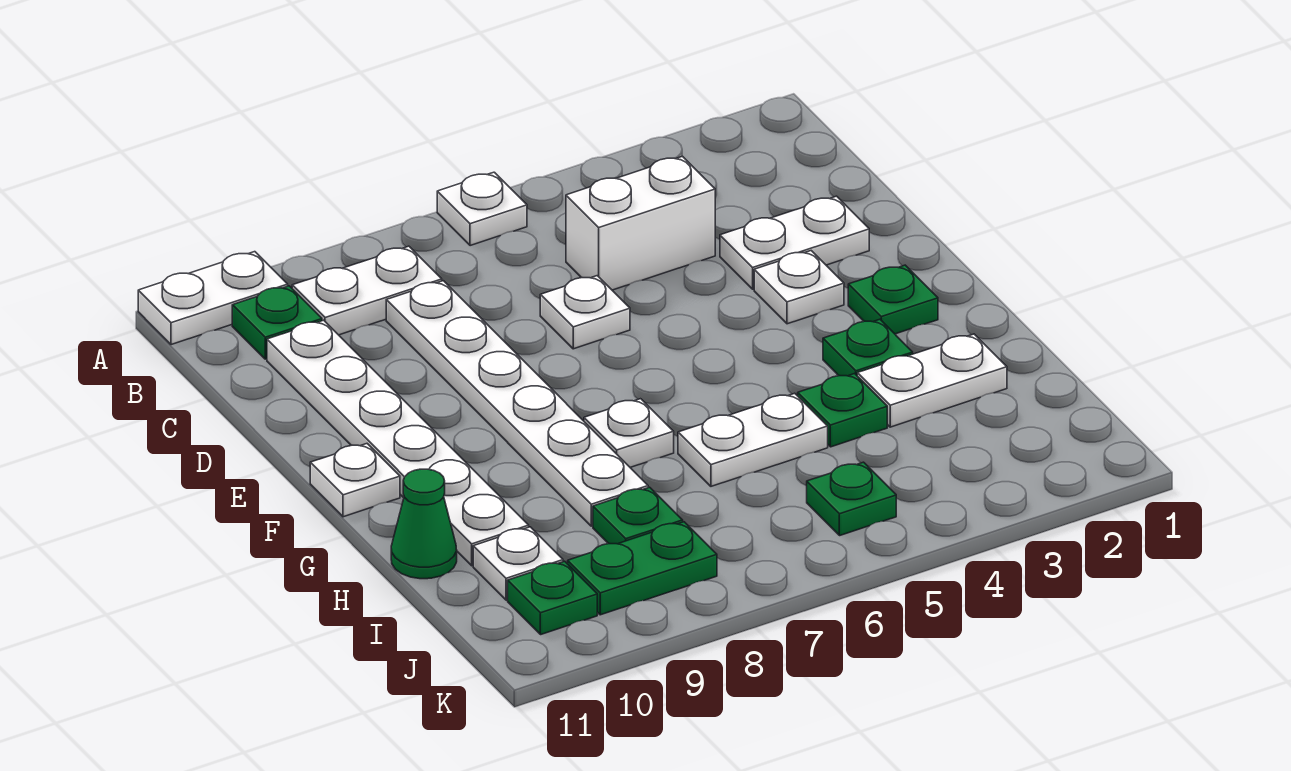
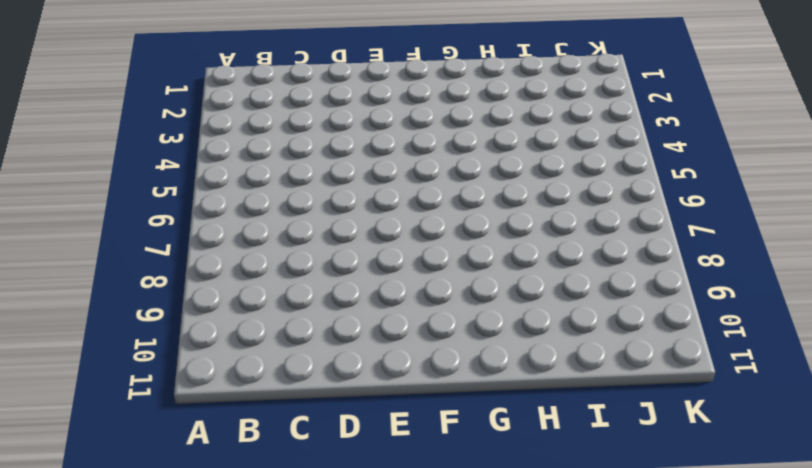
none -> white plate A6 level 1
none -> white plate A10:A11 level 1
none -> white plate B8:B9 level 1

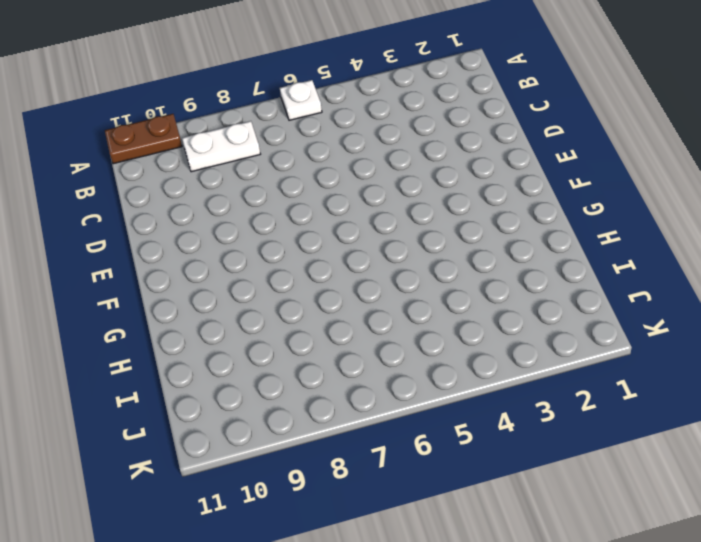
brown plate A10:A11 level 1 -> white plate A10:A11 level 1
none -> green plate B10 level 1
none -> white brick C4:C5 level 1
none -> white plate C8:H8 level 1

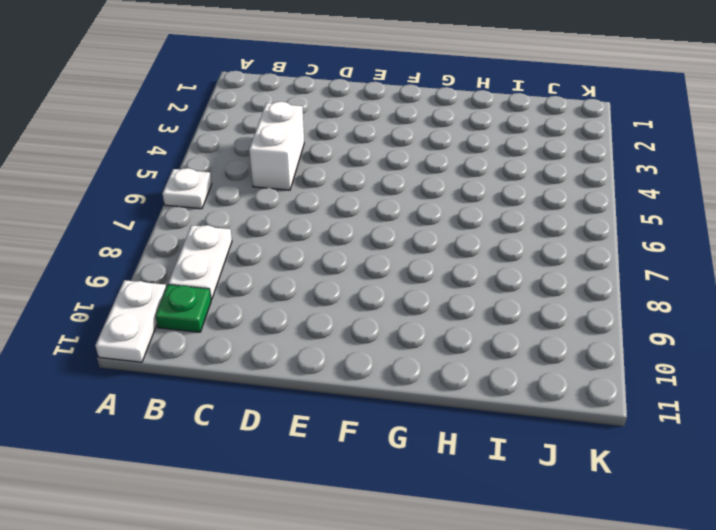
none -> white plate C8:H8 level 1
none -> white plate C10:H10 level 1
none -> white plate D2:D3 level 1

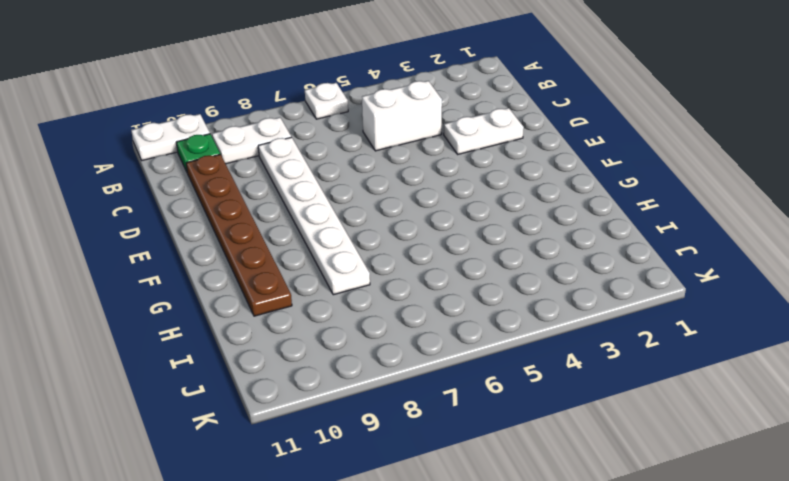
brown plate C10:H10 level 1 -> white plate C10:H10 level 1
none -> white plate D6 level 1
none -> white plate E3 level 1
none -> green plate F2 level 1

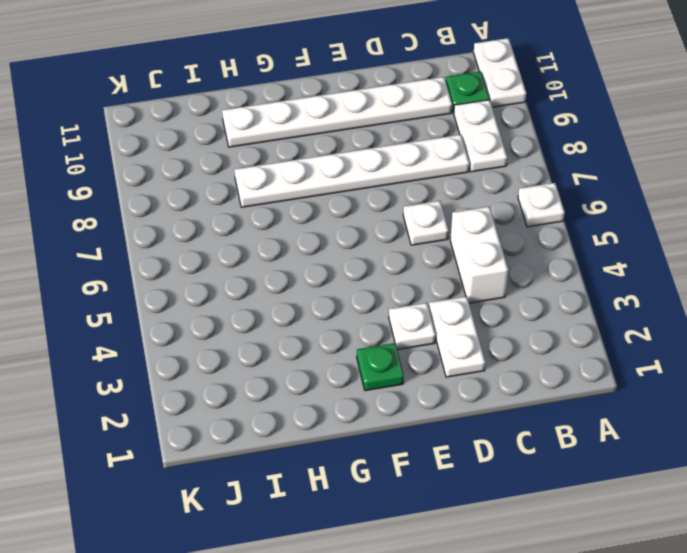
none -> white plate F11 level 1
none -> green plate G3 level 1
none -> white plate G7 level 1

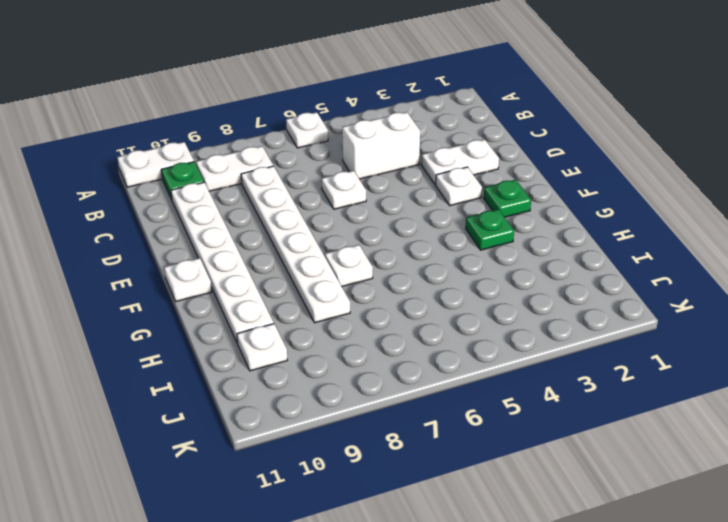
none -> white plate H2:H3 level 1
none -> green plate H4 level 1
none -> white plate H5:H6 level 1

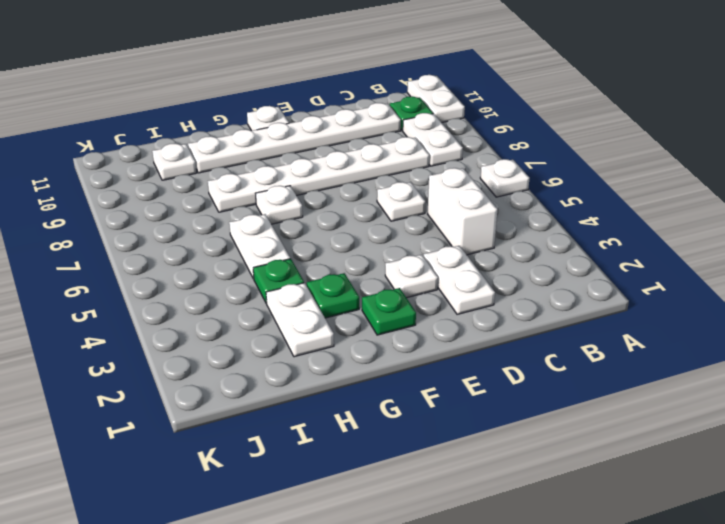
none -> green cone H11 level 1
none -> green plate I8 level 1
none -> green plate J5 level 1

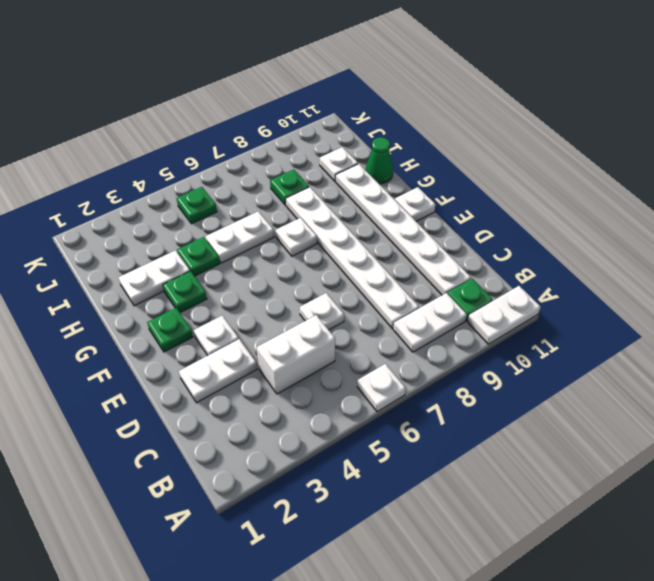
none -> green plate J8:J9 level 1
none -> green plate J10 level 1

